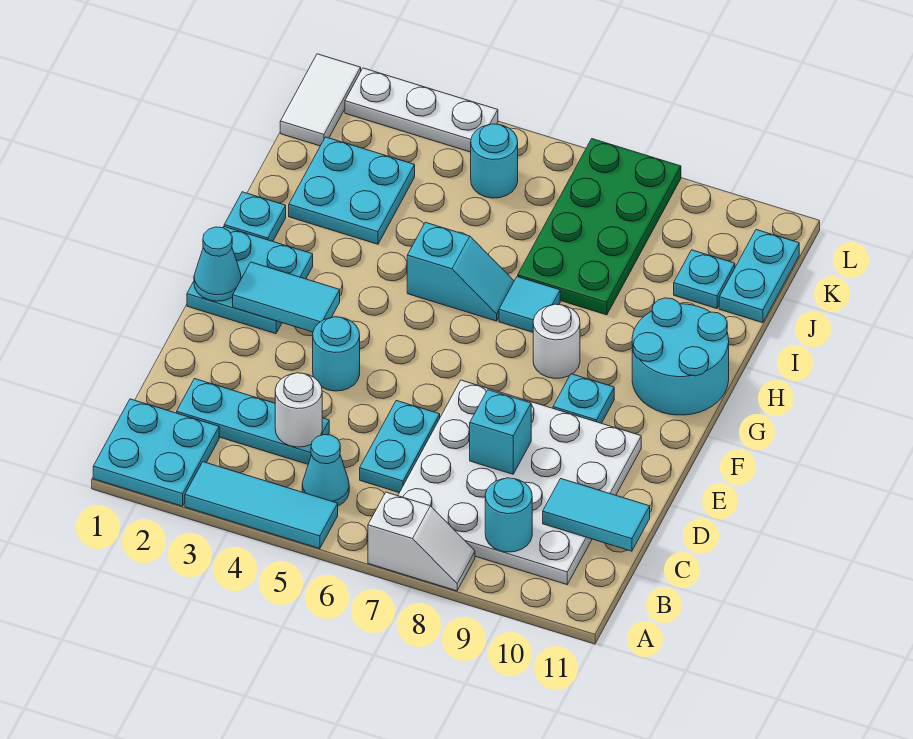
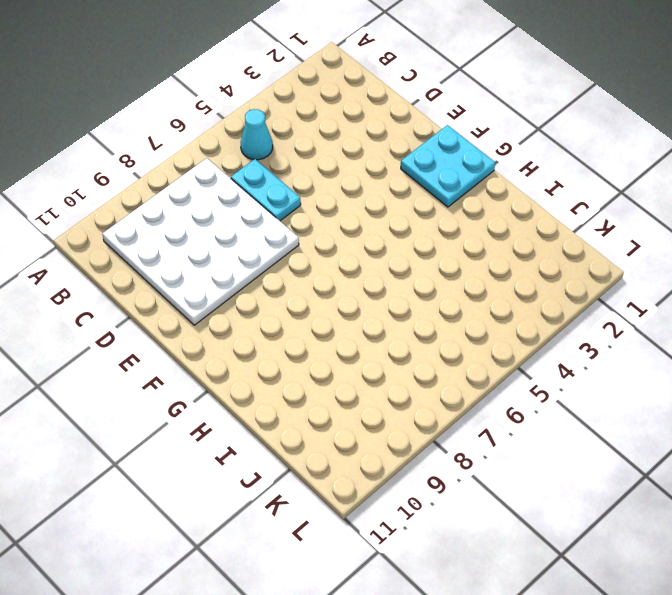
none -> cyan plate A1:B2 level 1
none -> cyan tile A3:A5 level 1
none -> white slope A7:A8 level 1 top 7

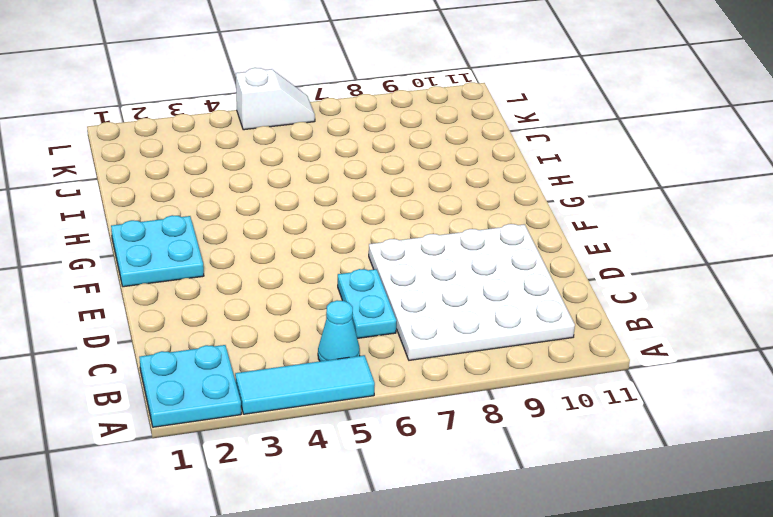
white slope L5:L6 level 1 top 5 -> white slope A7:A8 level 1 top 7
none -> cyan plate C2:C4 level 1
none -> cyan round brick E4 level 1
none -> cyan plate F9 level 1

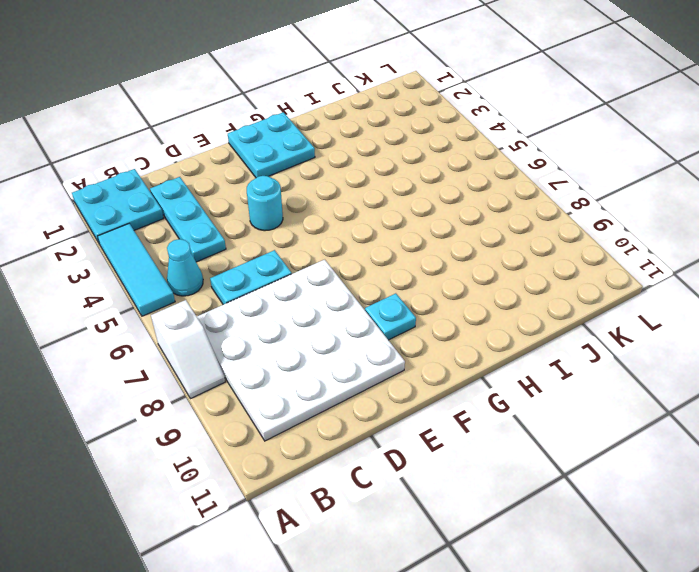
none -> white round brick G8 level 1
none -> cyan round brick G10:H11 level 1
none -> cyan plate H1 level 1

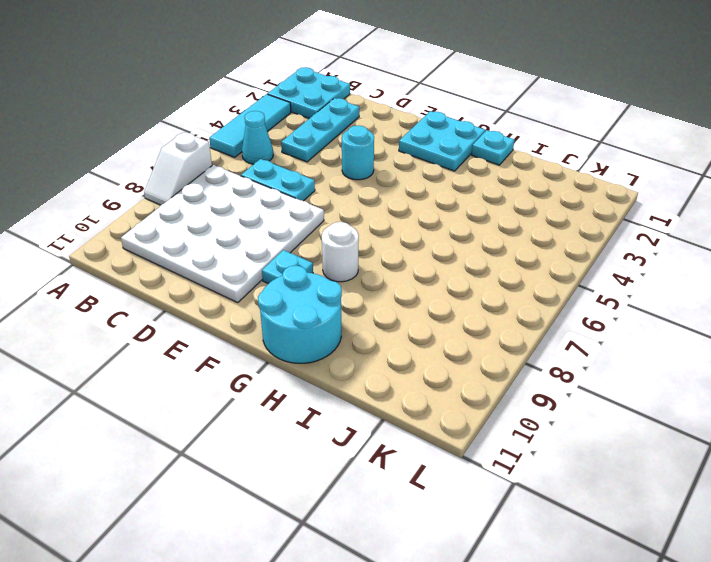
none -> cyan slope H5:H6 level 1 top 5
none -> cyan tile H7 level 1
none -> cyan plate I2:J3 level 1

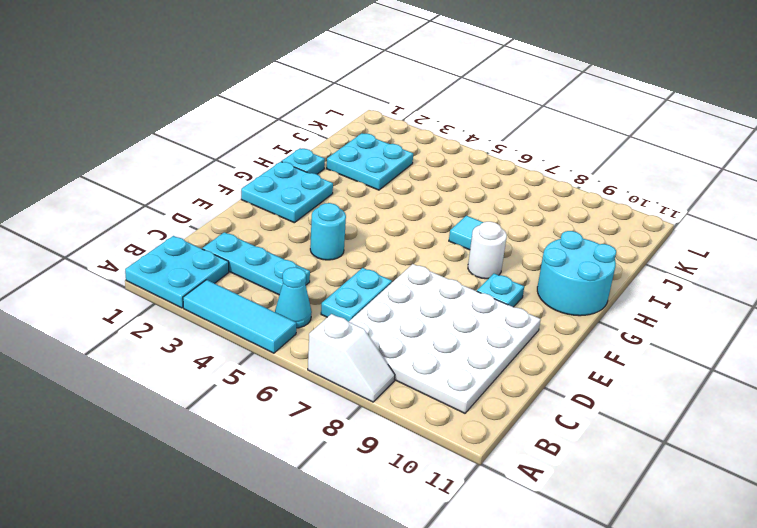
none -> cyan slope H5:H6 level 1 top 5
none -> green plate I7:L8 level 1
none -> cyan plate J10 level 1

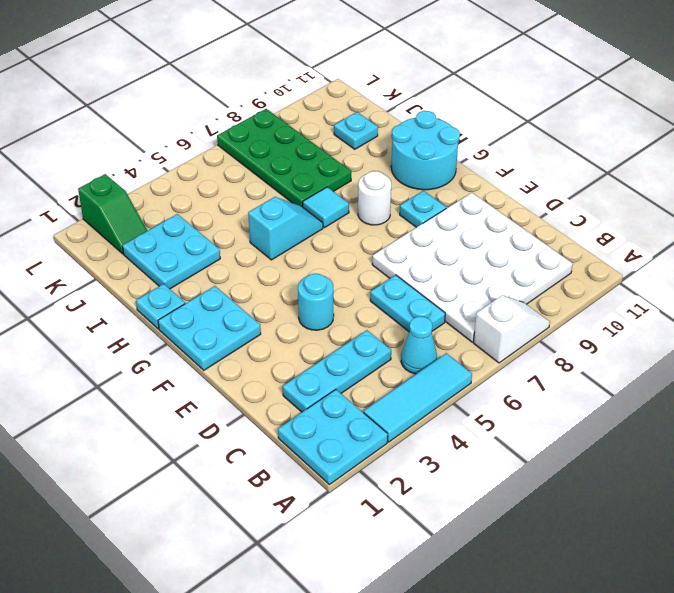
green slope K2:L2 level 1 top L -> white plate L2:L4 level 1
none -> cyan plate J11:K11 level 1
none -> white tile K1:L1 level 1
none -> cyan round brick K5 level 1

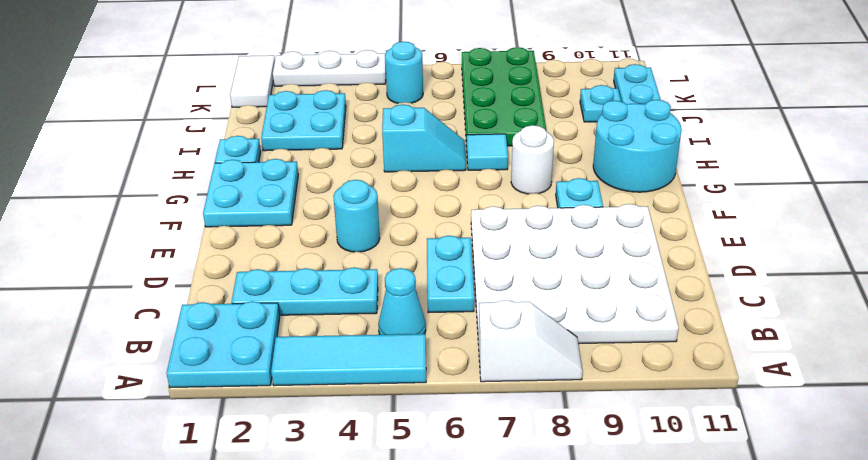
none -> cyan round brick B9 level 2
none -> white round brick C4 level 2
none -> cyan tile C10:C11 level 2

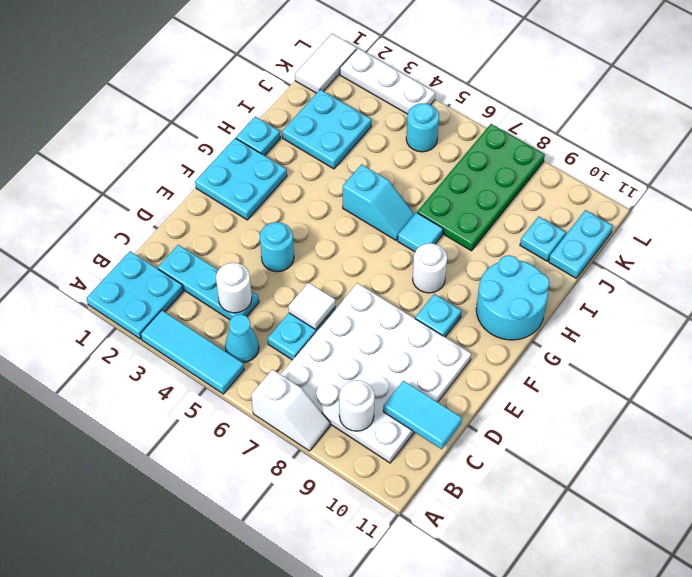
white round brick B9 level 2 -> cyan round brick B9 level 2
white tile D6 level 2 -> none
none -> cyan brick D8 level 2
none -> cyan cone F1 level 2
none -> cyan tile F2:F3 level 2

